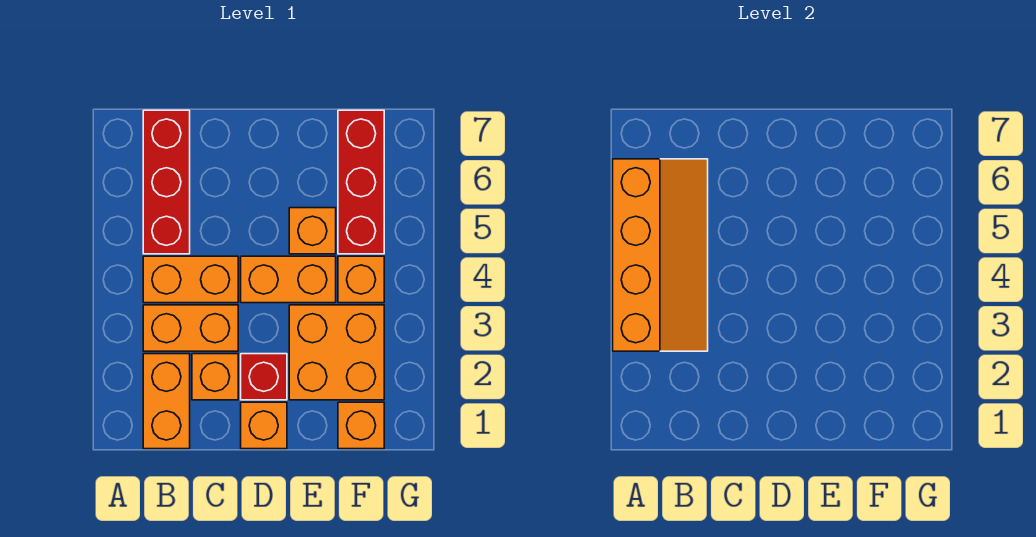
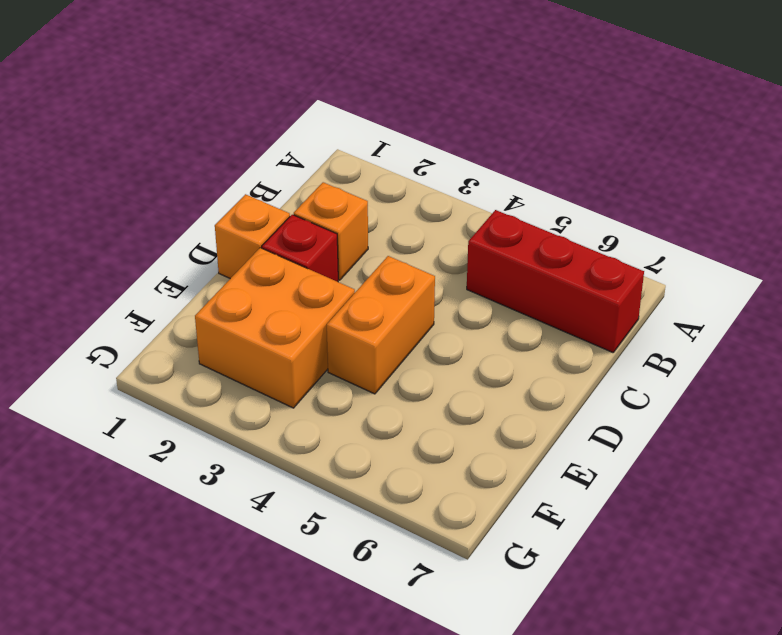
none -> orange brick B1:B2 level 1
none -> orange brick B3:C3 level 1
none -> orange brick B4:C4 level 1

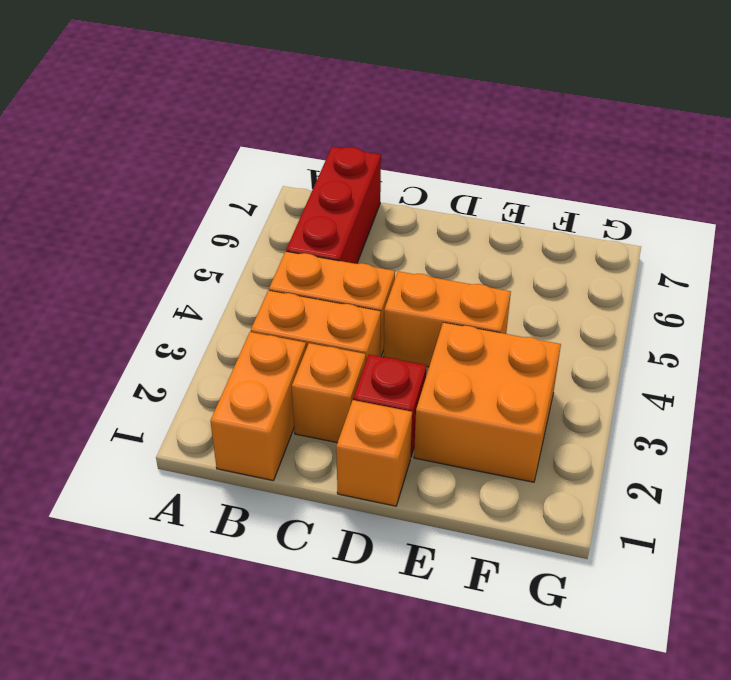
none -> orange brick E5 level 1
none -> orange brick F1 level 1
none -> orange brick F4 level 1

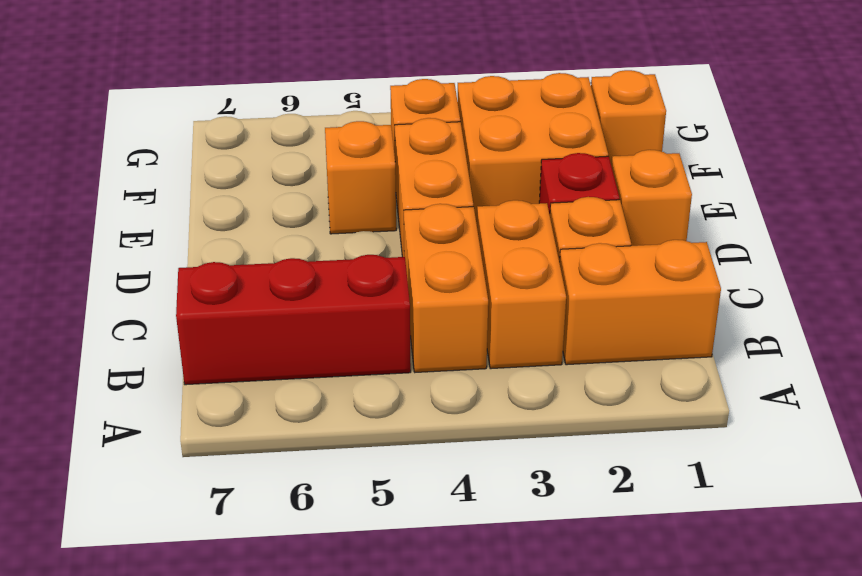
none -> red brick F5:F7 level 1
none -> orange slope A3:B6 level 2 top A

